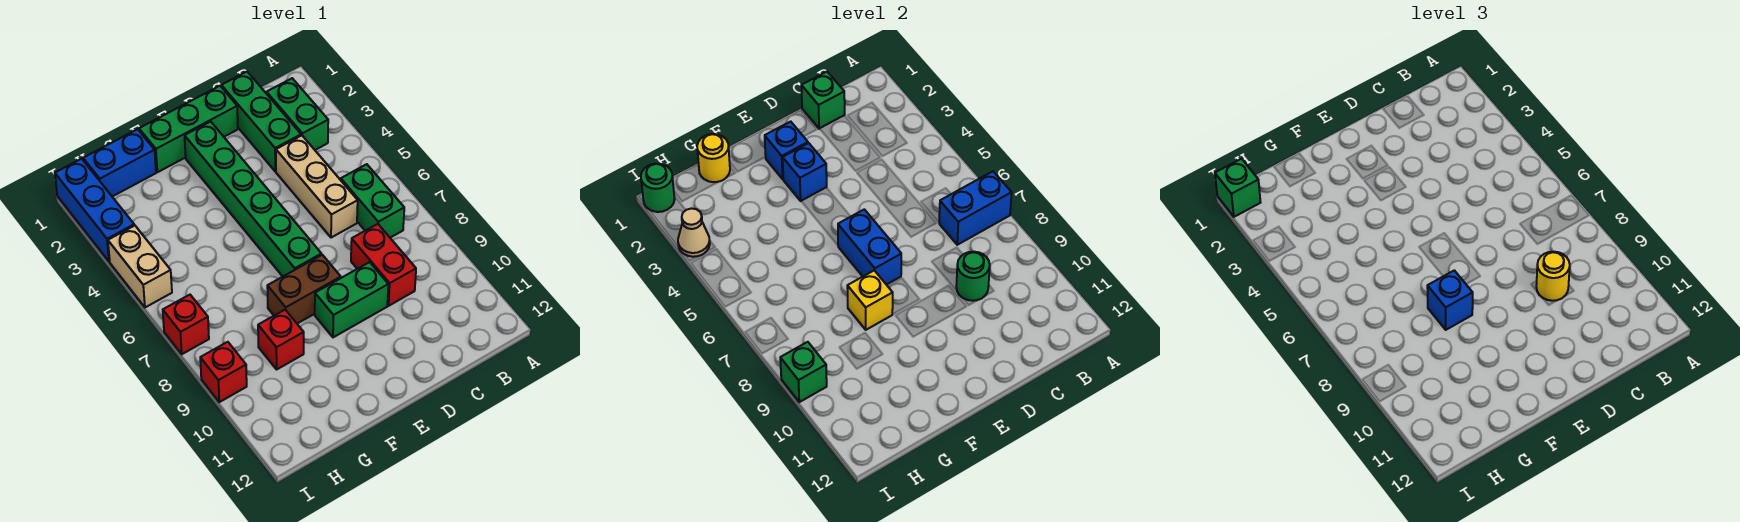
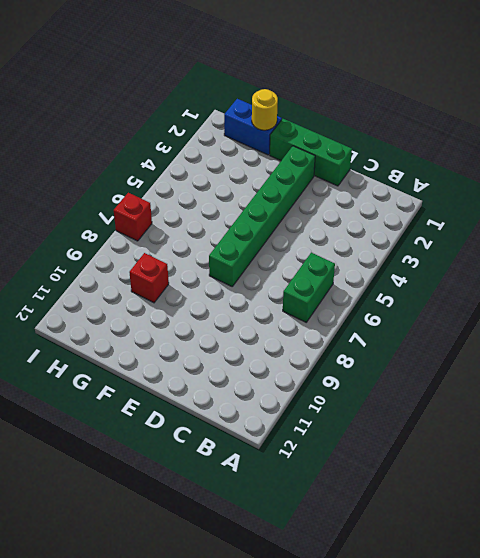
none -> green brick B2:B3 level 1
none -> green brick C1:C3 level 1
none -> tan brick C4:C6 level 1

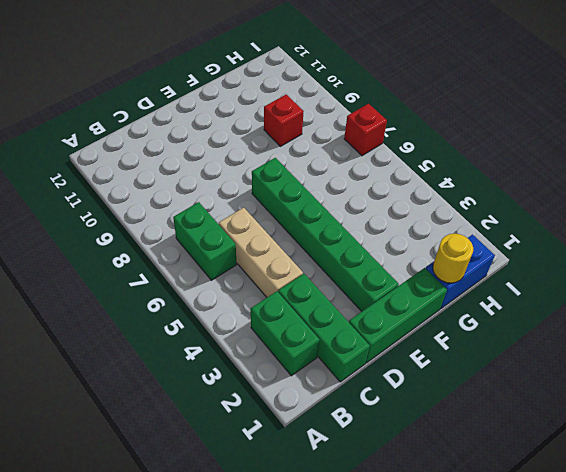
none -> red brick C8:C9 level 1
none -> green brick D9:E9 level 1
none -> brown brick E8:F8 level 1

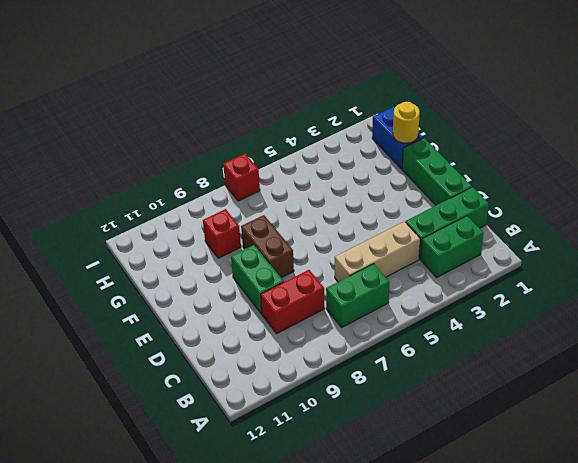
none -> green brick E2:E7 level 1
none -> blue brick I1:I3 level 1
none -> tan brick I4:I5 level 1

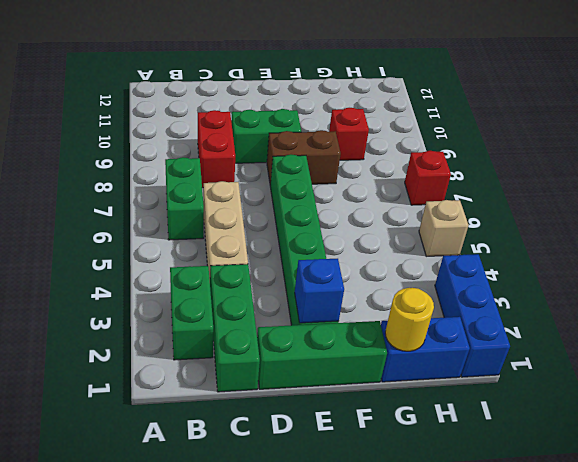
tan brick I5 level 1 -> tan brick I4:I5 level 1
none -> red brick I9 level 1
none -> blue brick A7:B7 level 2
none -> green brick C1 level 2

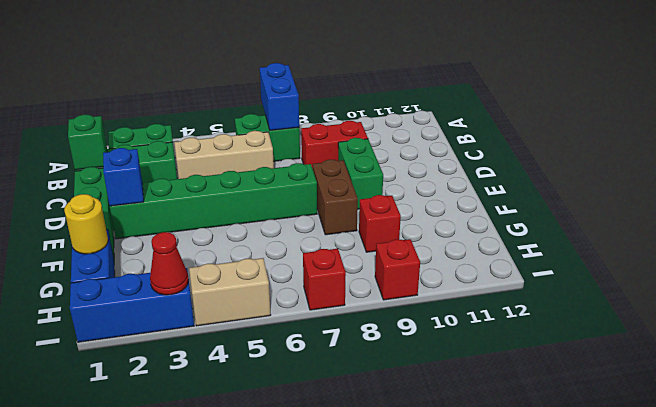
red cone I3 level 2 -> tan cone I3 level 2
none -> green round brick C9 level 2
none -> blue brick E3 level 2
none -> blue brick E6:E7 level 2

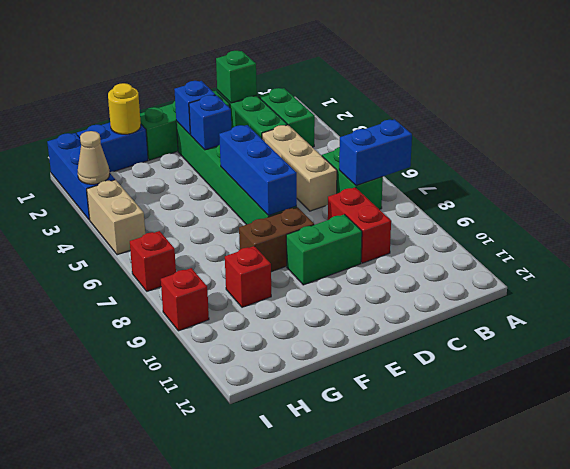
blue brick E5:E7 level 2 -> blue brick E6:E7 level 2
none -> green round brick C9 level 2
none -> yellow brick F8 level 2
none -> green round brick I1 level 2

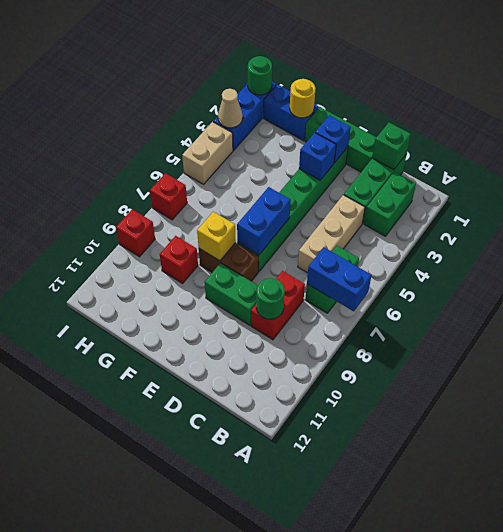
none -> green brick I9 level 2
none -> yellow round brick C9 level 3
none -> blue brick F8 level 3

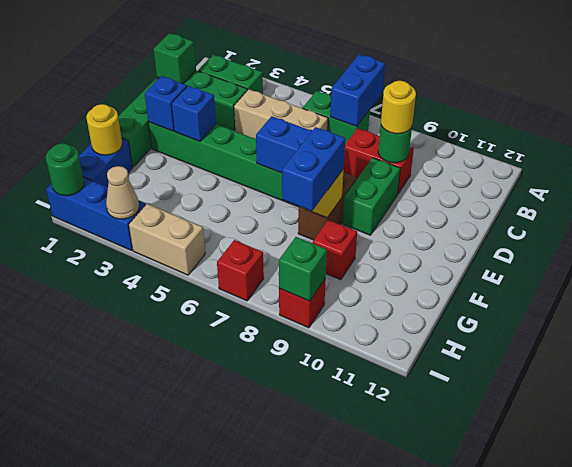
blue brick F8:G8 level 3 -> blue brick F8 level 3
none -> green brick I1 level 3

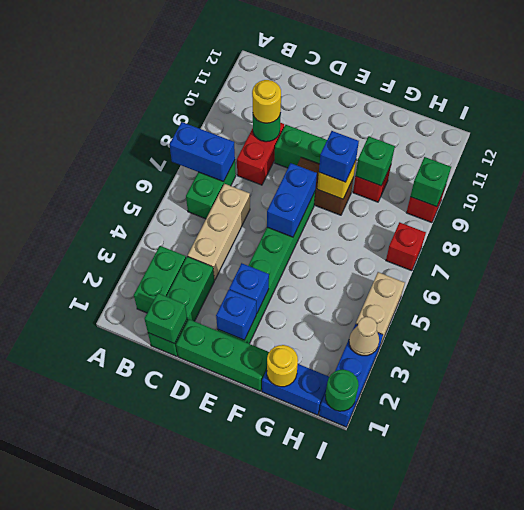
green brick G9 level 2 -> green brick I1 level 3

